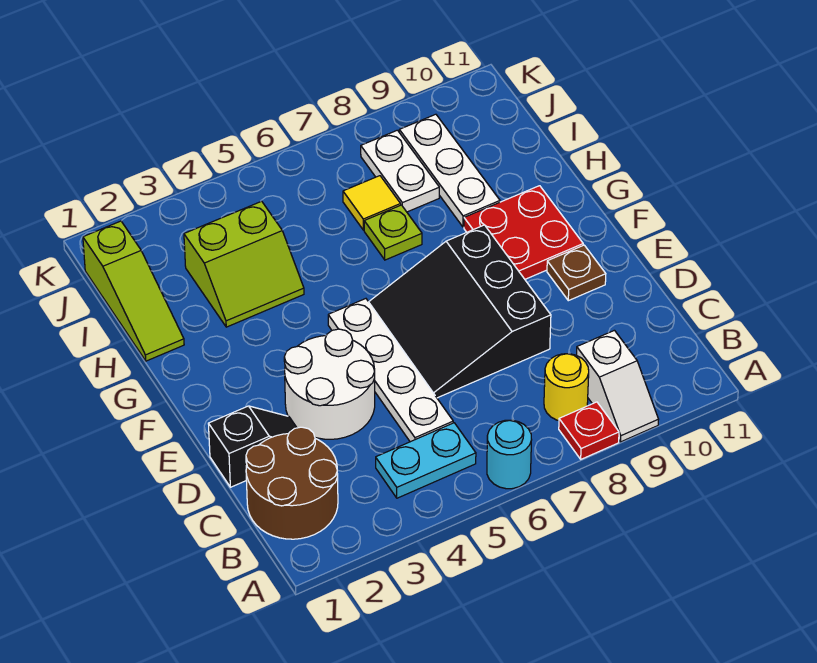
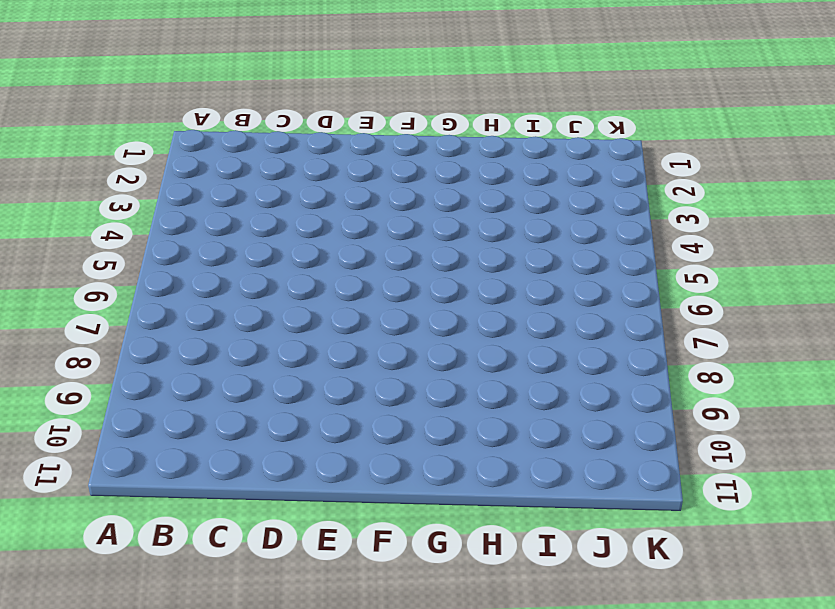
none -> cyan round brick A6 level 1
none -> red plate A8 level 1
none -> white slope A9:B9 level 1 top B

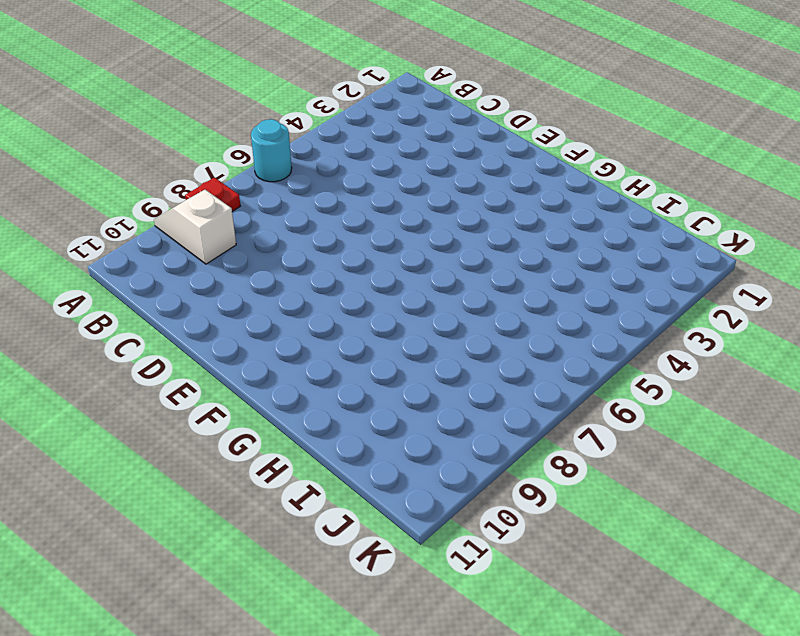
none -> brown round brick B1:C2 level 1
none -> cyan plate B4:B5 level 1
none -> yellow round brick B8 level 1

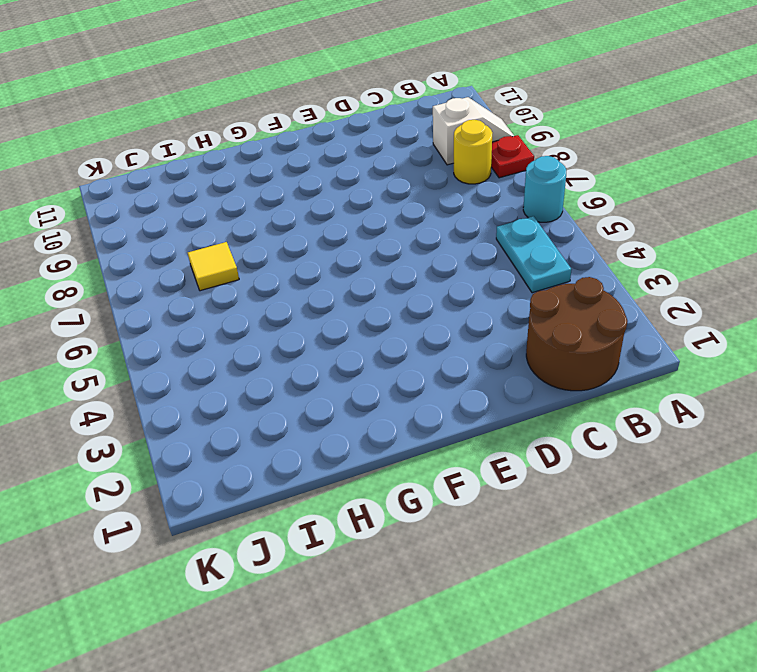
none -> white plate C5:F5 level 1
none -> black slope D1:D2 level 1 top 1
none -> white round brick D3:E4 level 1

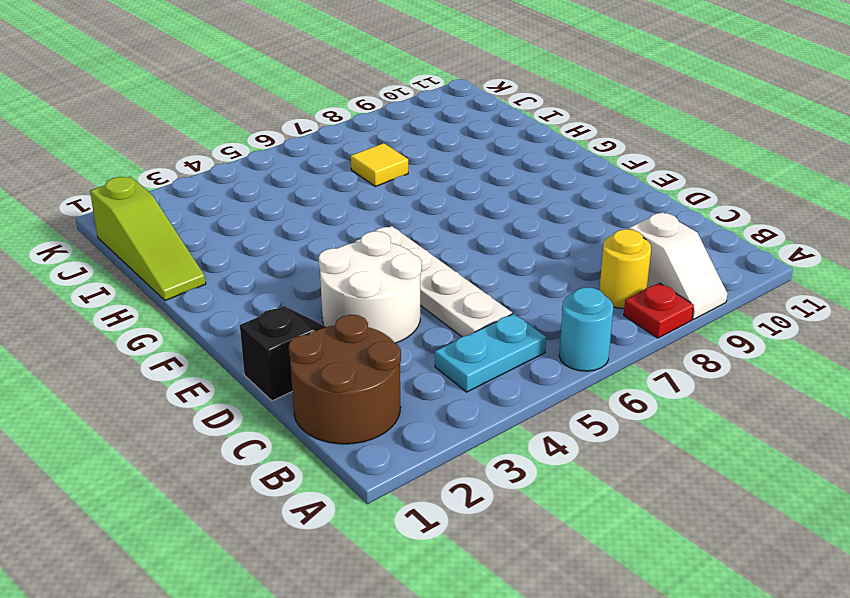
none -> black slope D6:F8 level 1 top 8
none -> brown plate E10 level 1
none -> red plate F9:G10 level 1

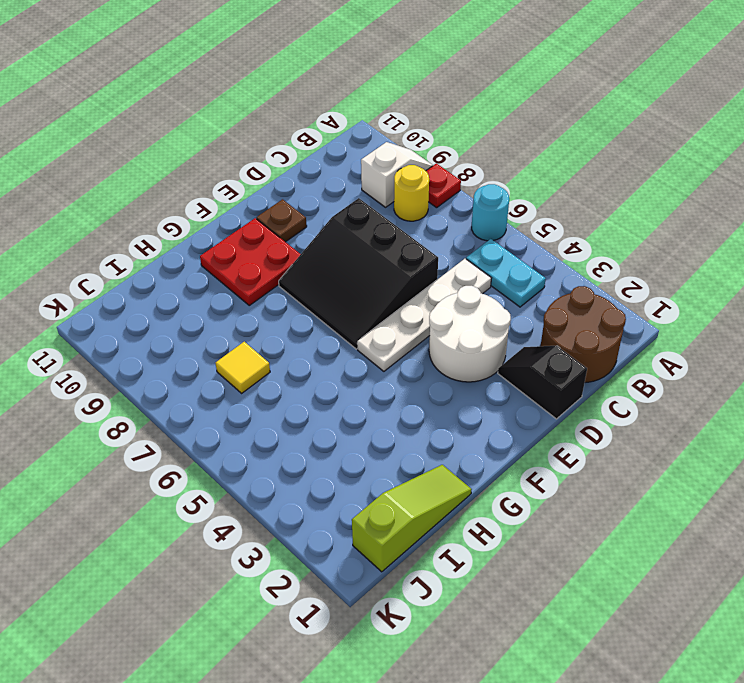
black slope D6:F8 level 1 top D -> black slope D6:F8 level 1 top 8
none -> lime slope H3:I4 level 1 top I
none -> lime plate H7 level 1
none -> white plate H9:J9 level 1

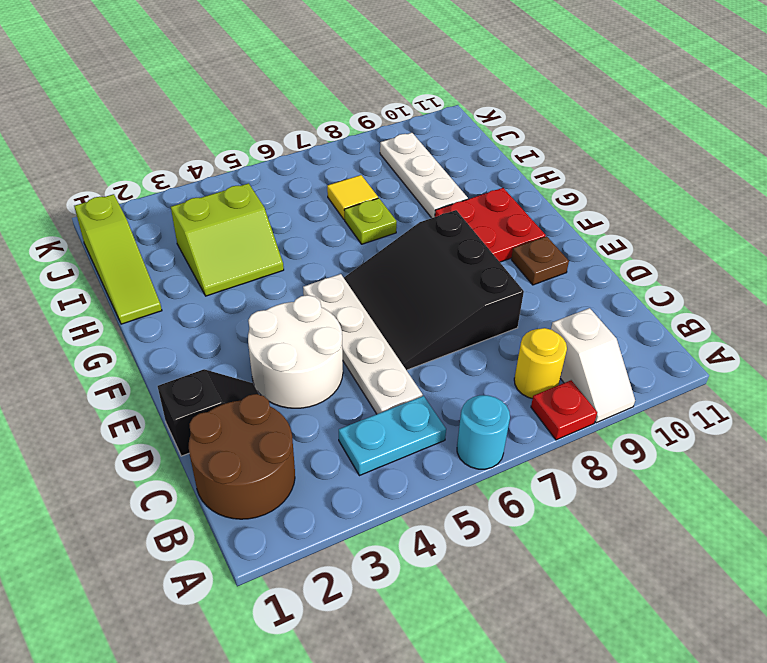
none -> white plate I8:J8 level 1

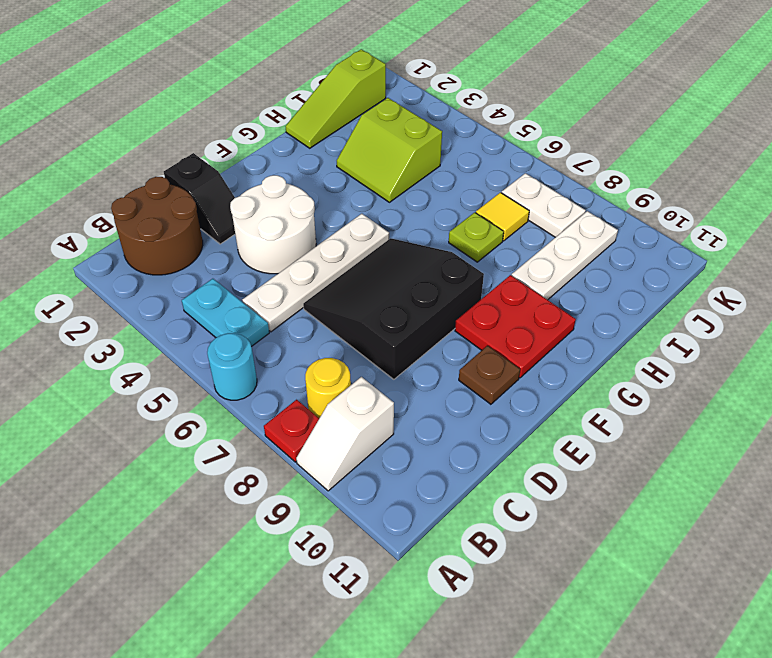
white plate J7:J8 level 1 -> white plate I8:J8 level 1

